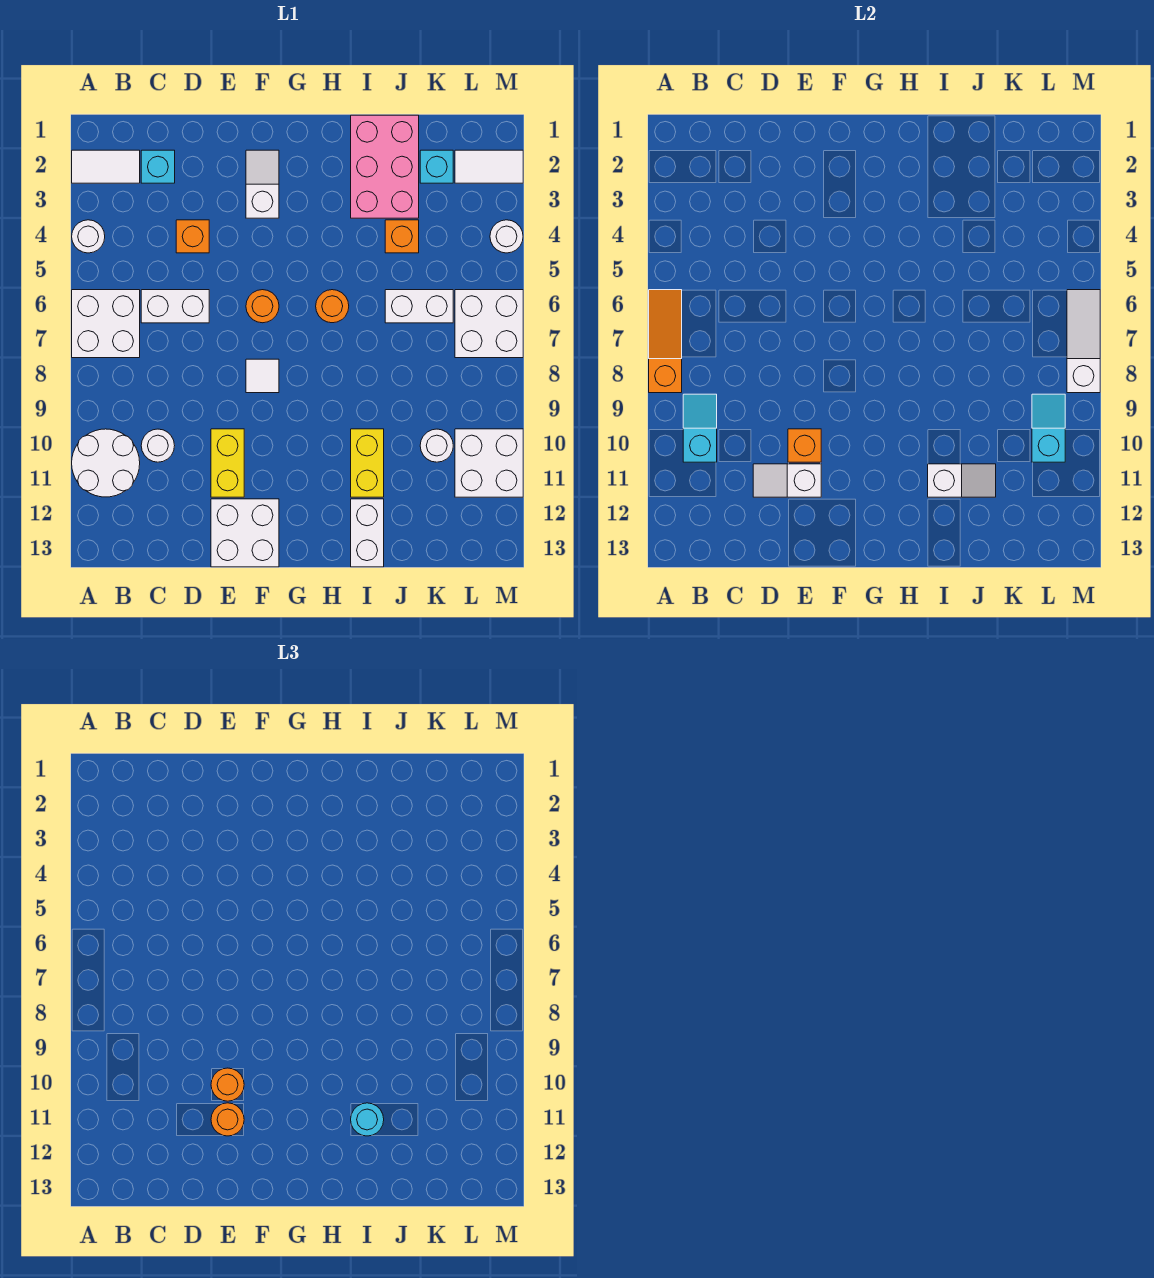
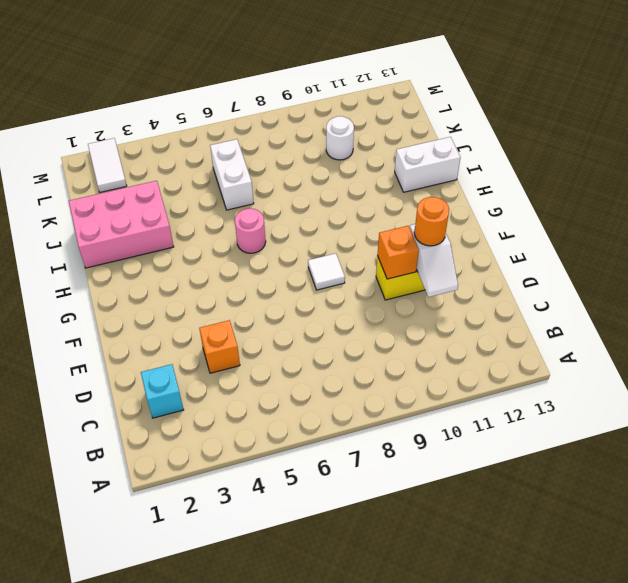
pink round brick H6 level 1 -> orange round brick H6 level 1
none -> white tile A2:B2 level 1
none -> white round brick A4 level 1
none -> white brick A6:B7 level 1
none -> white round brick A10:B11 level 1

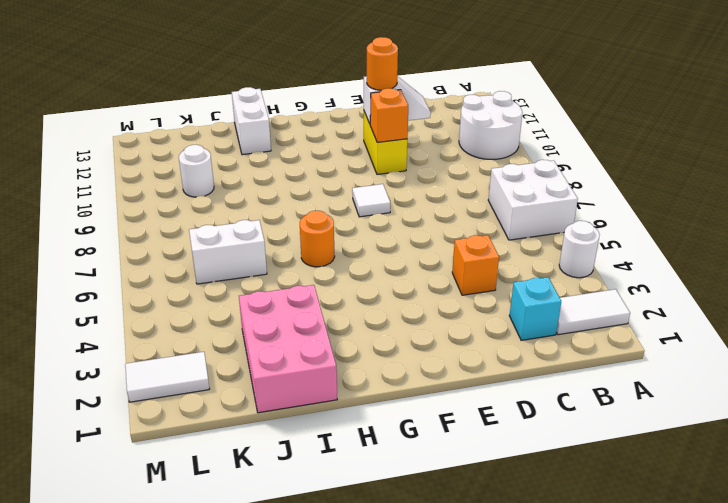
none -> white brick C6:D6 level 1
none -> white round brick C10 level 1
none -> white brick E12:F13 level 1
none -> white slope F2:F3 level 1 top 3

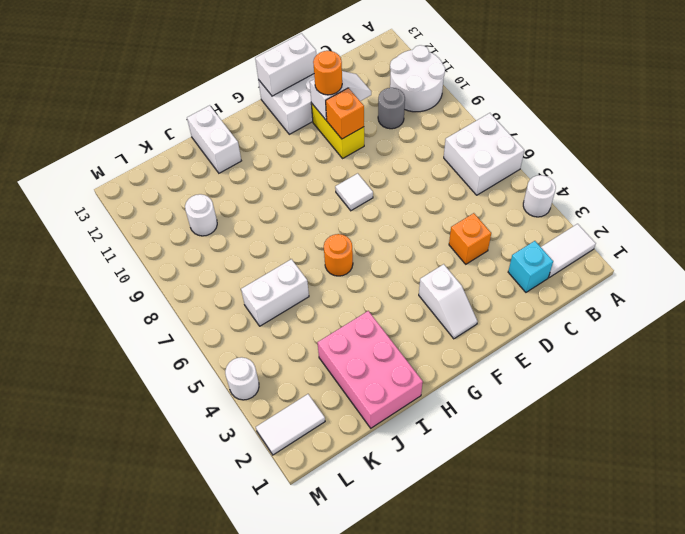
grey round brick C10 level 1 -> white round brick C10 level 1
white brick E13:F13 level 2 -> white brick C6:D6 level 1
none -> orange round brick F6 level 1
none -> yellow brick I10:I11 level 1
none -> orange brick J4 level 1
none -> cyan brick K2 level 1

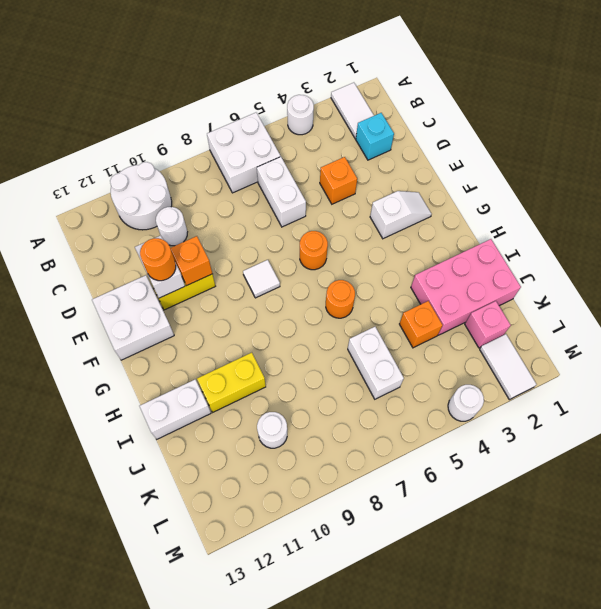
pink brick K2 level 1 -> cyan brick K2 level 1
none -> white brick L6:M7 level 1
none -> white brick L10:M11 level 1
none -> orange slope A6:A8 level 2 top 8
none -> cyan slope B9:B10 level 2 top 10

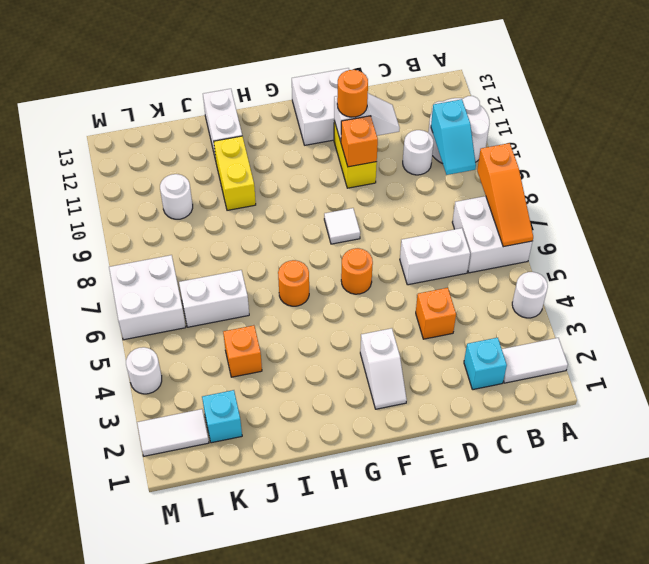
none -> pink brick I1:J3 level 1
none -> white brick L10:M11 level 1
none -> white slope I11:J11 level 2 top I
none -> cyan slope L9:L10 level 2 top 10

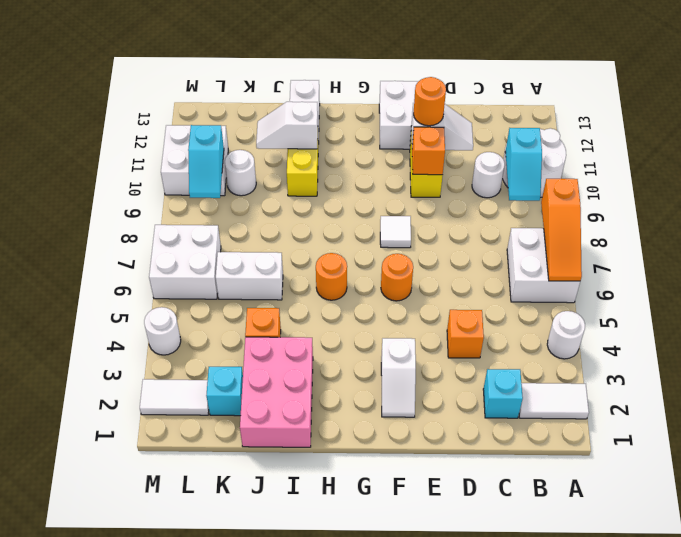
none -> white brick C6:D6 level 1
none -> white slope M6:M8 level 2 top 8
none -> orange round brick E10 level 3
none -> cyan round brick I11 level 3

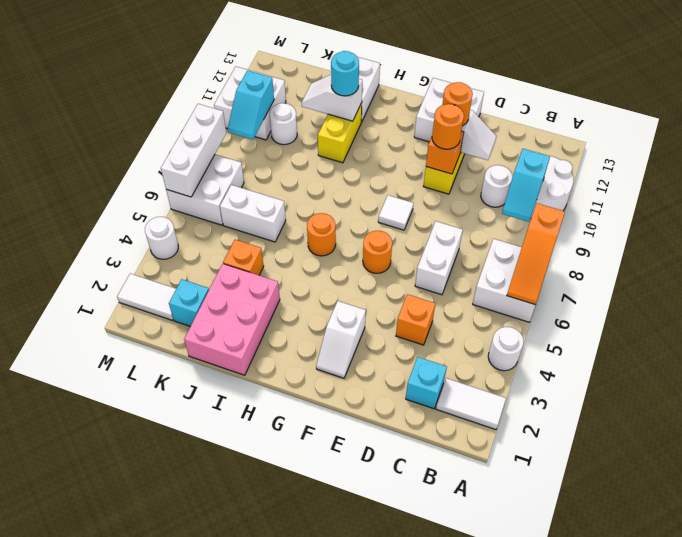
white brick D6:D7 level 1 -> white brick C6:D6 level 1
white brick M6:M8 level 2 -> white slope M6:M8 level 2 top 8

